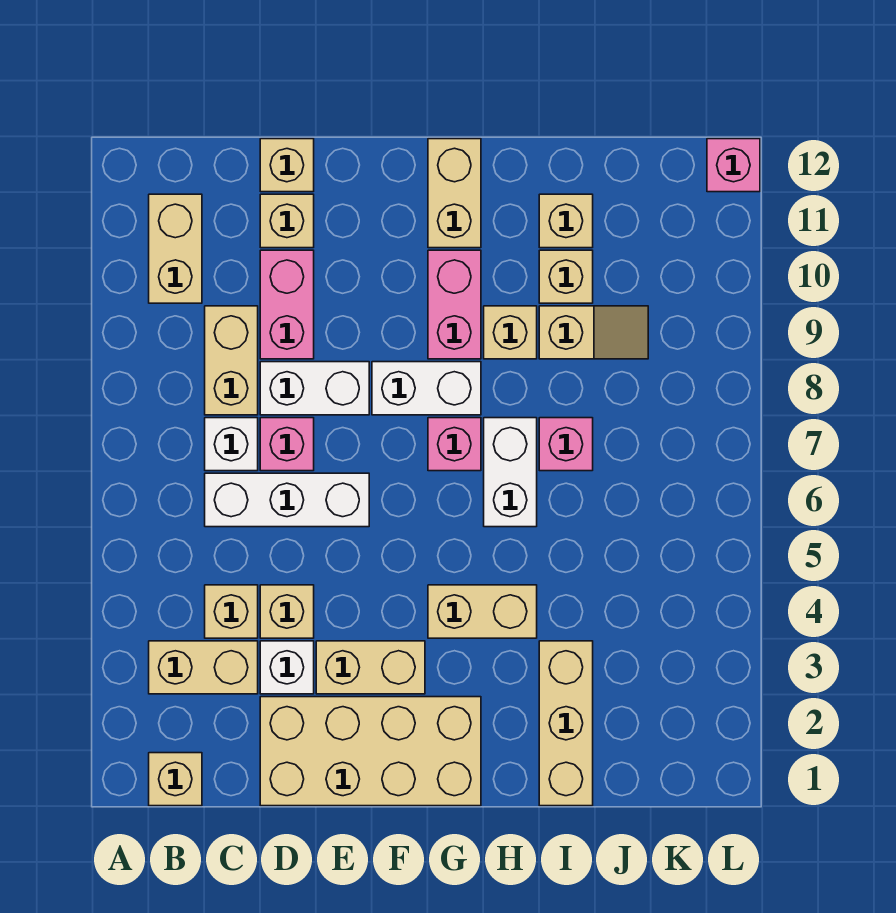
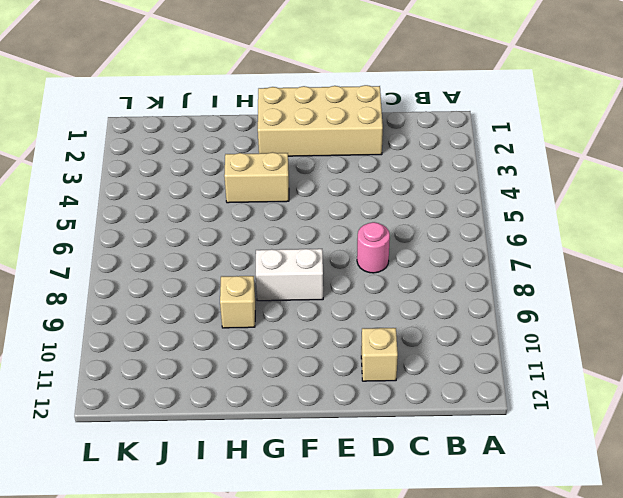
pink round brick D7 level 1 -> pink brick D7 level 1
none -> tan brick B1 level 1
none -> tan brick B3:C3 level 1
none -> tan brick B10:B11 level 1

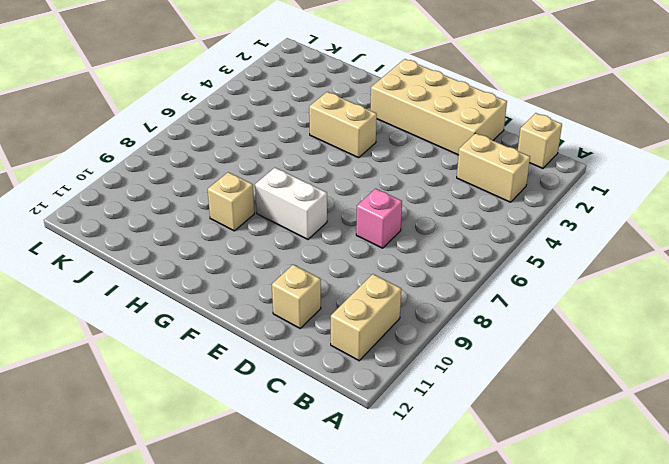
none -> tan brick C4 level 1
none -> white brick C6:E6 level 1
none -> white brick C7 level 1

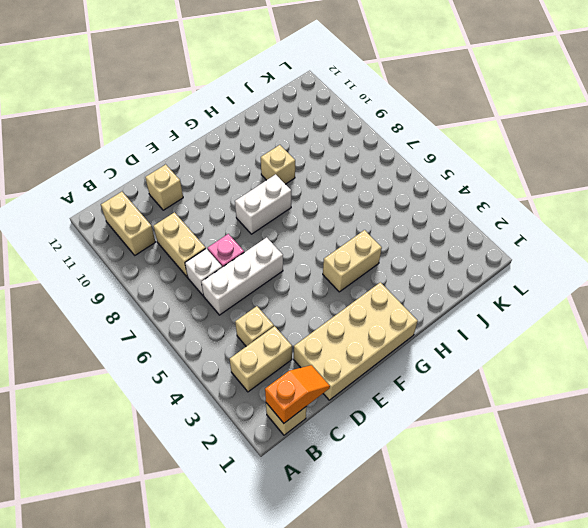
orange slope B1:C1 level 2 top B -> none
none -> white brick D3 level 1
none -> tan brick D4 level 1
none -> white brick D8:E8 level 1

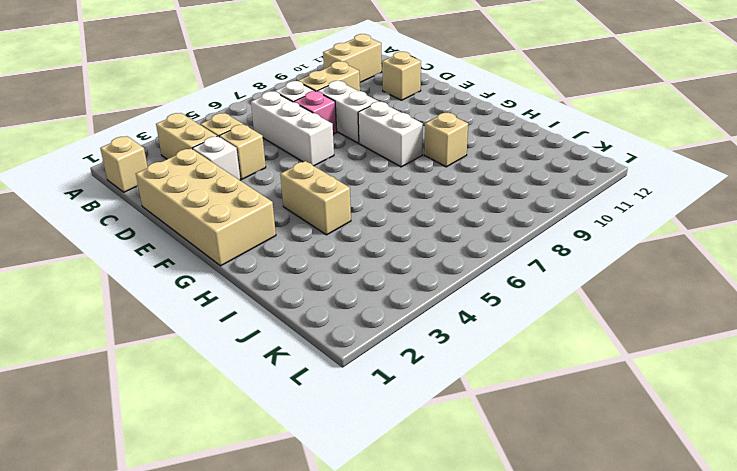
none -> pink brick D9:D10 level 1
none -> tan brick D12 level 1
none -> tan brick E3:F3 level 1

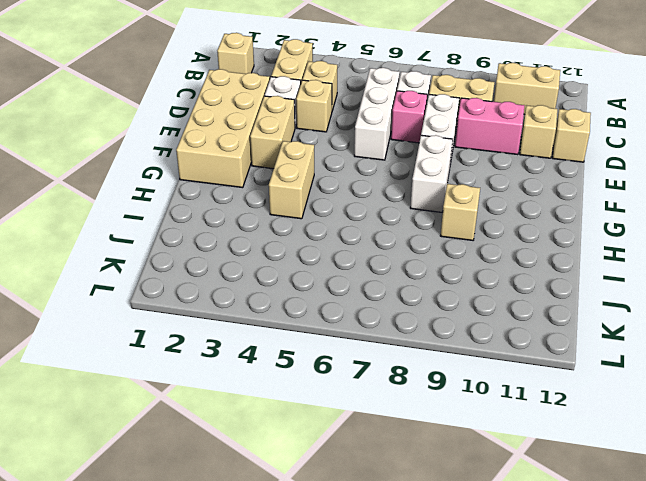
none -> pink brick G7 level 1
none -> pink brick G9:G10 level 1
none -> tan brick G11:G12 level 1

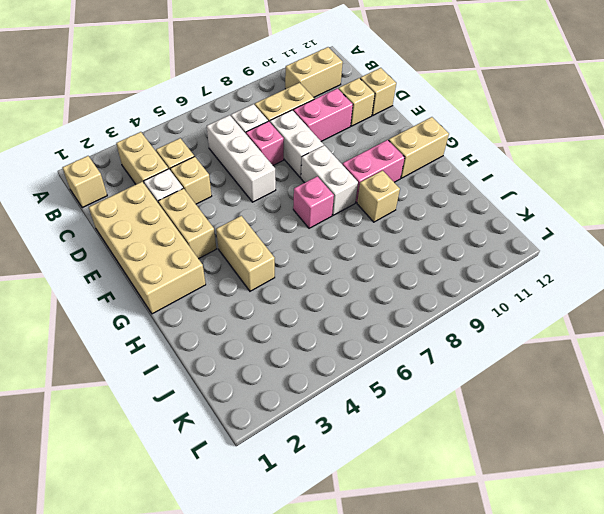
none -> white brick H6:H7 level 1
none -> tan brick I1:I3 level 1
none -> pink brick I7 level 1

